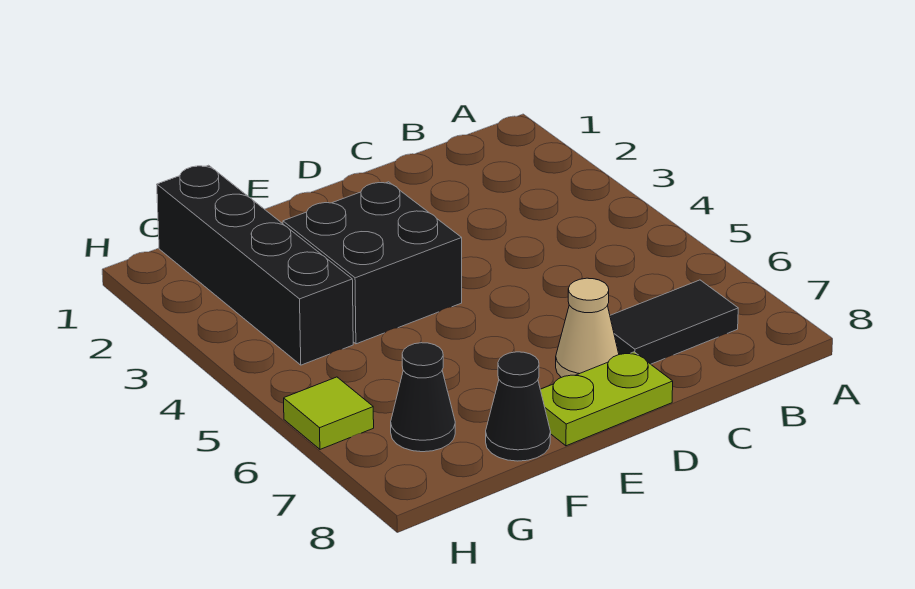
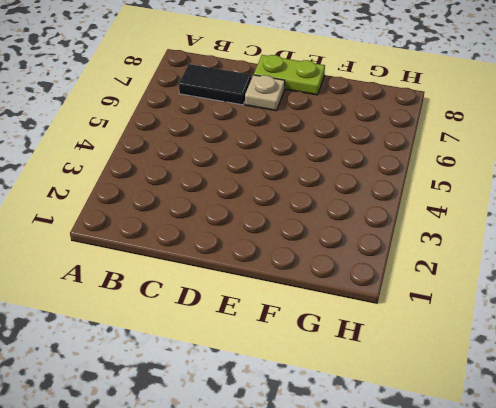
tan plate D7 level 1 -> tan cone D7 level 1
none -> black brick E3:F4 level 1
none -> black cone F8 level 1

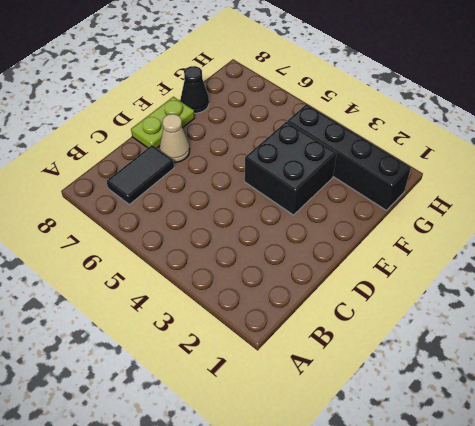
none -> black cone G7 level 1
none -> lime tile H6 level 1

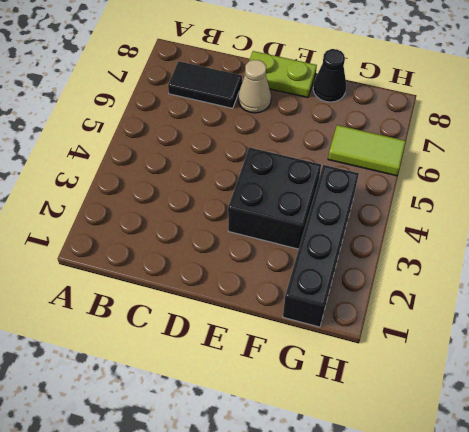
lime tile G6:H6 level 1 -> lime tile H6 level 1
none -> black cone G7 level 1

